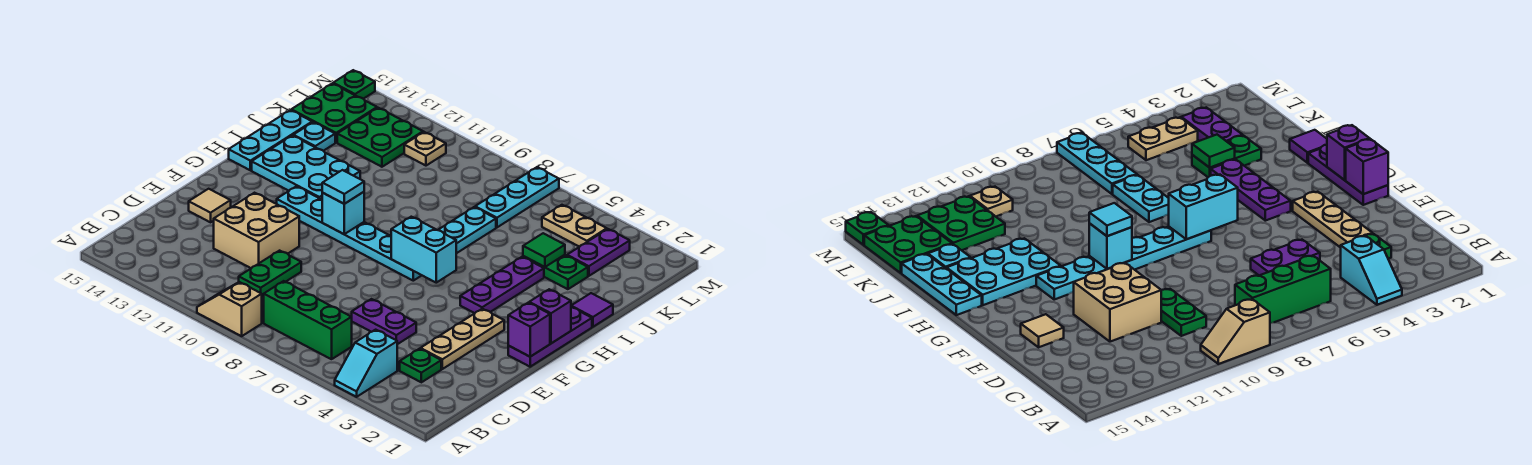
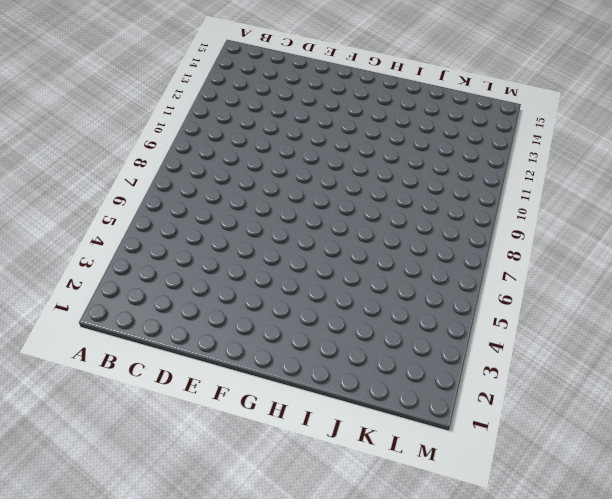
none -> cyan slope A4:B4 level 1 top B
none -> tan slope A9:A10 level 1 top 9
none -> green brick B6:B8 level 1
none -> green plate C3 level 1

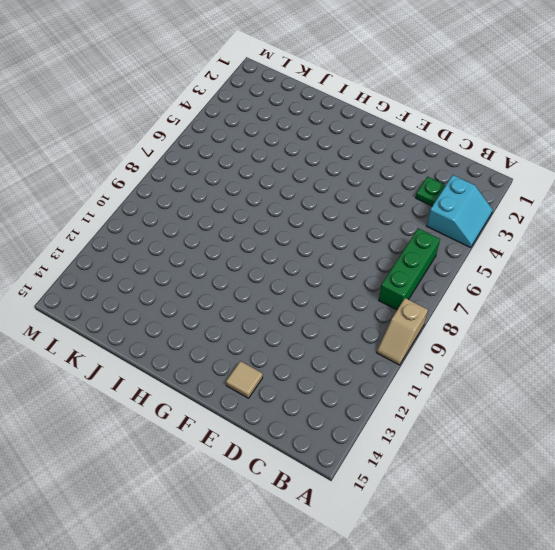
cyan slope A3:B4 level 1 top B -> cyan slope A4:B4 level 1 top B
none -> green plate C10:D10 level 1
none -> tan plate D3:F3 level 1
none -> purple plate D5:D6 level 1
none -> tan brick D11:E12 level 1

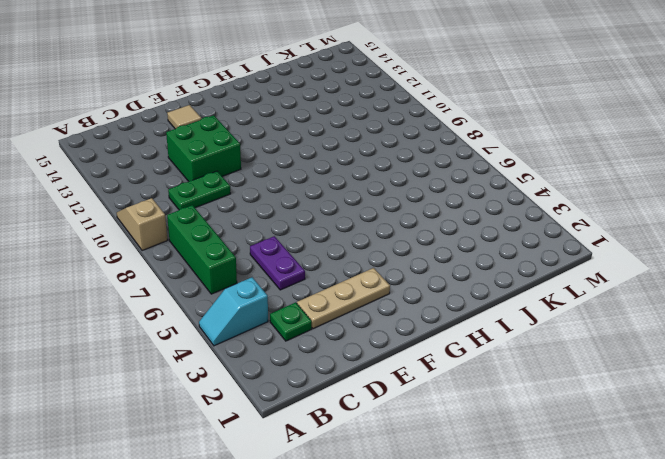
green brick D11:E12 level 1 -> tan brick D11:E12 level 1
none -> purple plate F1:H1 level 1
none -> purple plate G4:I4 level 1
none -> cyan plate G7:G12 level 1
none -> cyan plate H12:I14 level 1

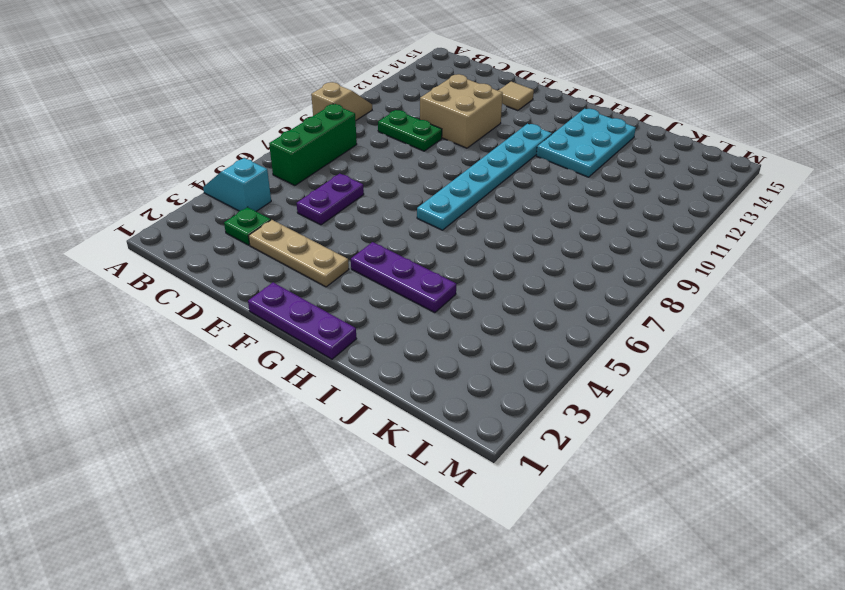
none -> cyan plate H15:J15 level 1
none -> purple tile I1 level 1
none -> cyan plate I7:J7 level 1
none -> green plate J3:J4 level 1

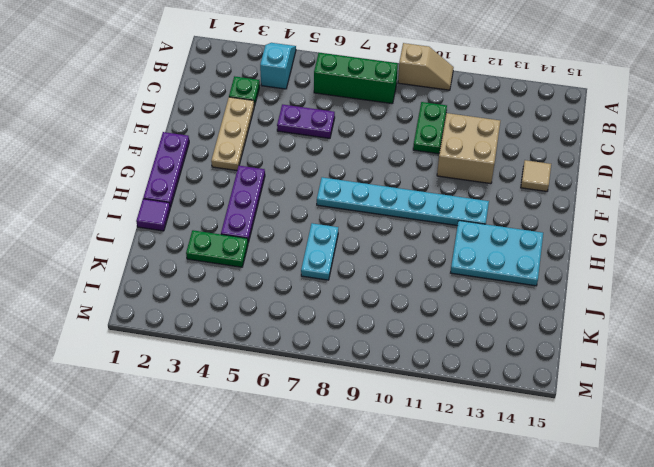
none -> cyan plate H15:J15 level 1
none -> cyan plate J14 level 1
none -> purple plate K3:L3 level 1
none -> cyan plate K7:M7 level 1

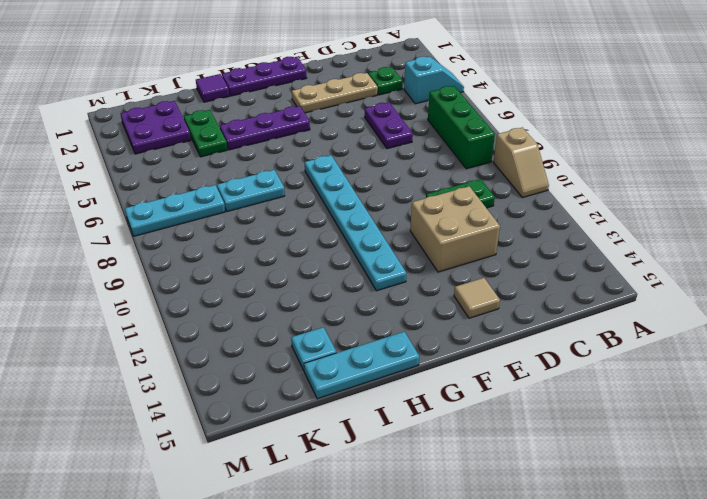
purple plate K2:L3 level 1 -> purple plate K3:L3 level 1
none -> cyan plate H12:I14 level 1
none -> green plate K12:L13 level 1
none -> green plate K14:L15 level 1
none -> tan plate L4:L5 level 1

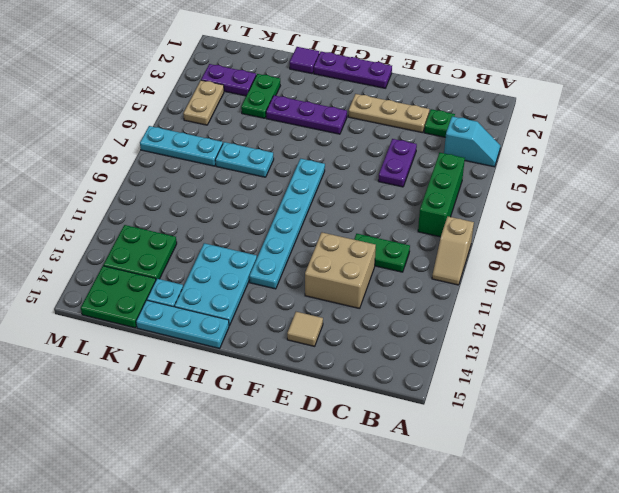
none -> tan plate L11 level 1
none -> green plate M15 level 1
none -> purple brick F1 level 2
none -> purple brick G1 level 2

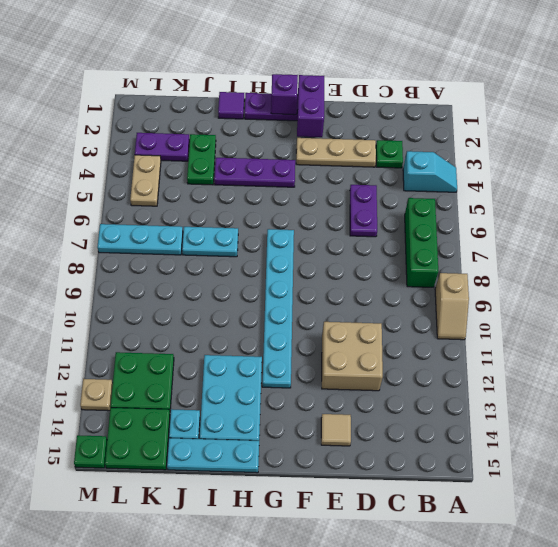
purple brick F1:F2 level 2 -> purple brick F1 level 2
tan plate M13 level 1 -> tan plate L11 level 1
none -> green plate C10:D10 level 1
none -> cyan brick G6:G7 level 2
none -> cyan brick G10 level 2
none -> green tile J4 level 2

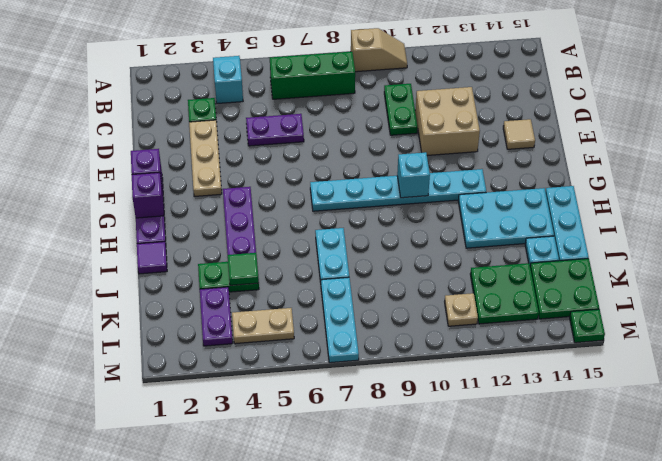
none -> cyan brick G6:G7 level 2
none -> cyan tile G10 level 3

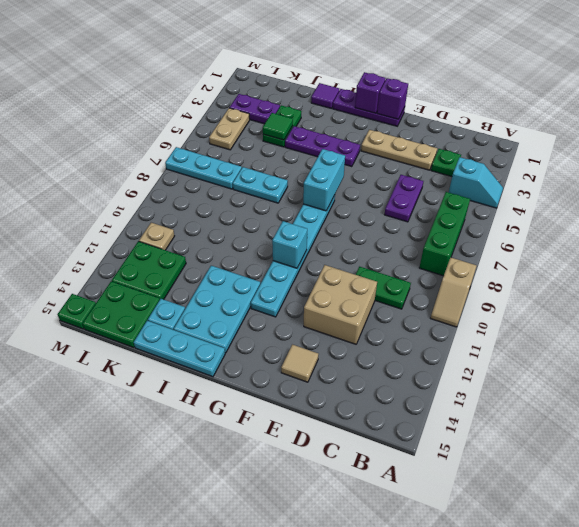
none -> cyan tile G10 level 3

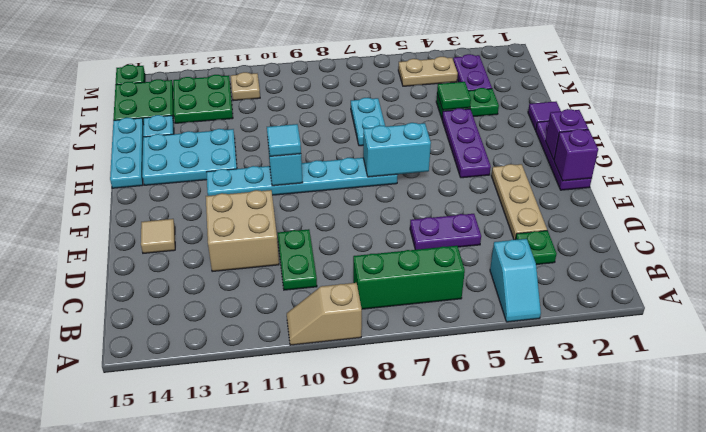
none -> cyan plate K7:M7 level 1

